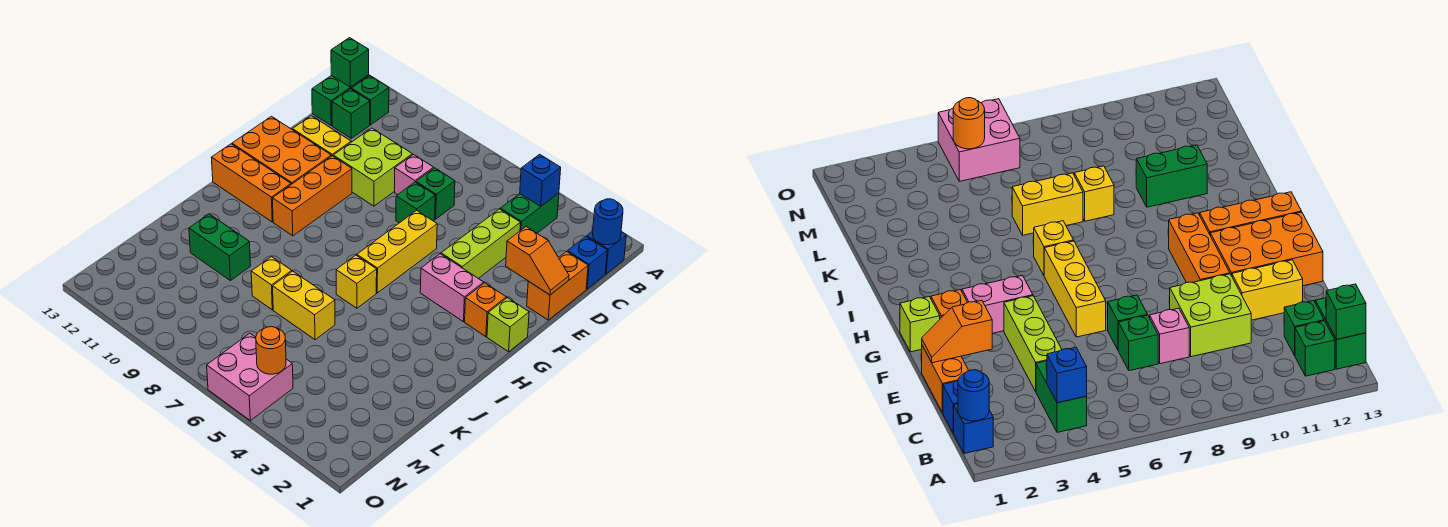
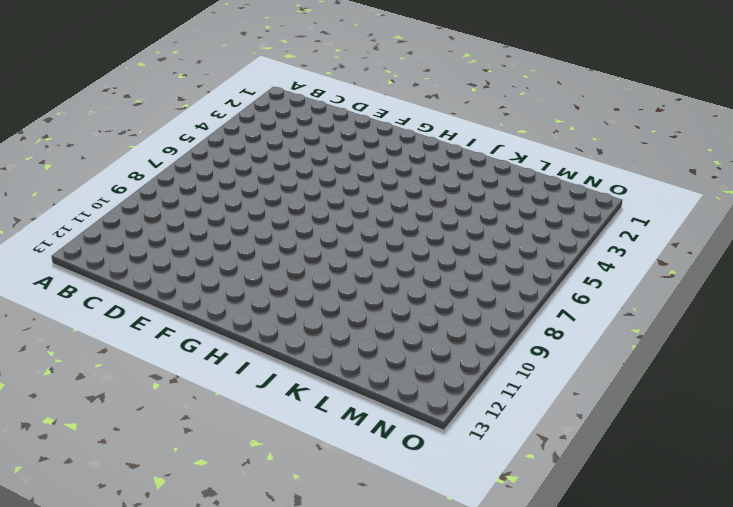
none -> blue brick B1 level 1
none -> green brick B4:C4 level 1
none -> green brick B12 level 1
none -> green brick B13:C13 level 1

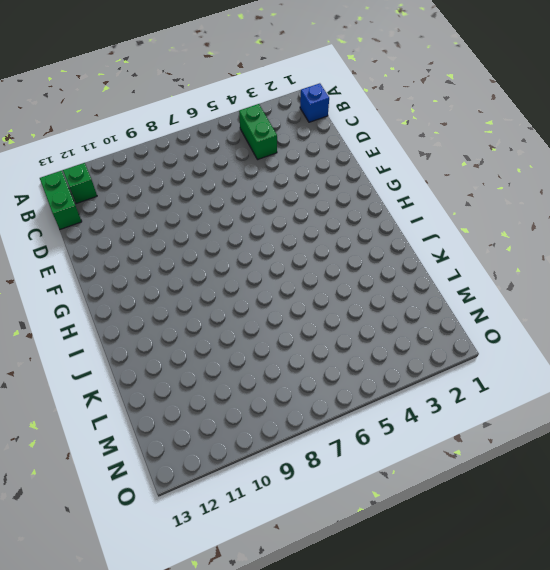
none -> blue brick C1 level 1
none -> green brick C12 level 1
none -> orange brick D1:E1 level 1
none -> lime brick D4:F4 level 1

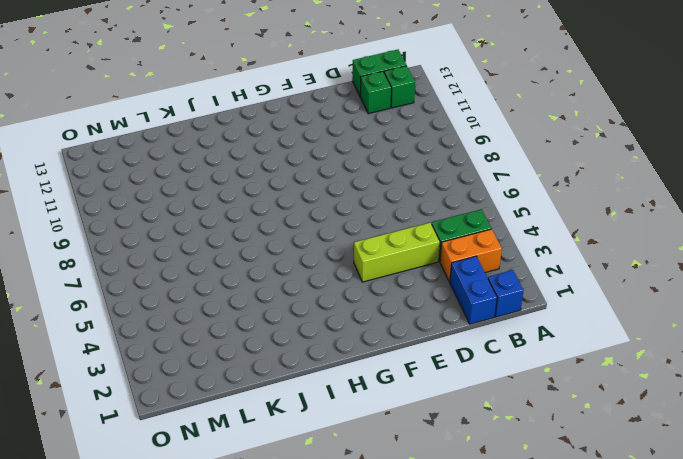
orange brick B3:C3 level 1 -> orange brick D1:E1 level 1
blue brick C1:C2 level 1 -> blue brick C1 level 1
none -> green brick D7 level 1
none -> pink brick D8 level 1
none -> lime brick D9:E10 level 1
none -> green brick E7 level 1

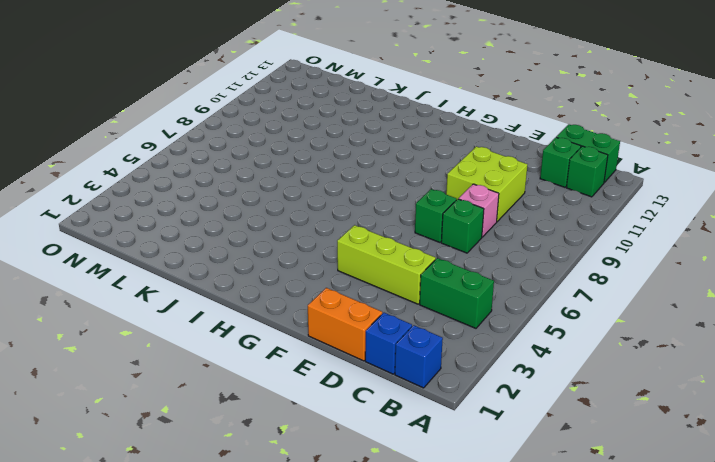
none -> yellow brick E11:E12 level 1
none -> yellow brick F6:H6 level 1
none -> orange brick F10:H10 level 1
none -> orange brick F11:G13 level 1

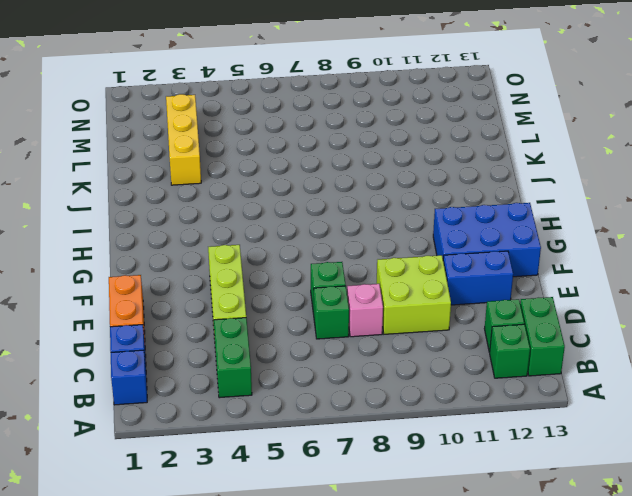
blue brick E11:E12 level 1 -> yellow brick E11:E12 level 1
blue brick F11:G13 level 1 -> orange brick F11:G13 level 1
yellow brick K3:M3 level 1 -> yellow brick F6:H6 level 1
none -> orange brick F10:H10 level 1
none -> lime brick G1 level 1
none -> orange brick G2 level 1
none -> pink brick G3:G4 level 1

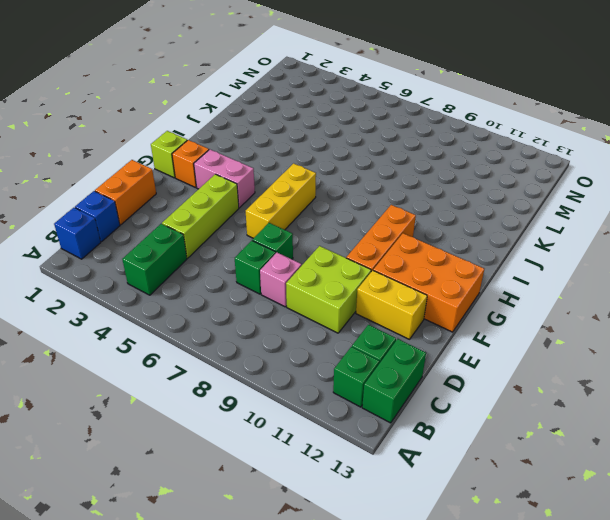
none -> orange brick H11:H13 level 1
none -> yellow brick I6 level 1
none -> yellow brick K6:K7 level 1
none -> yellow brick K8 level 1

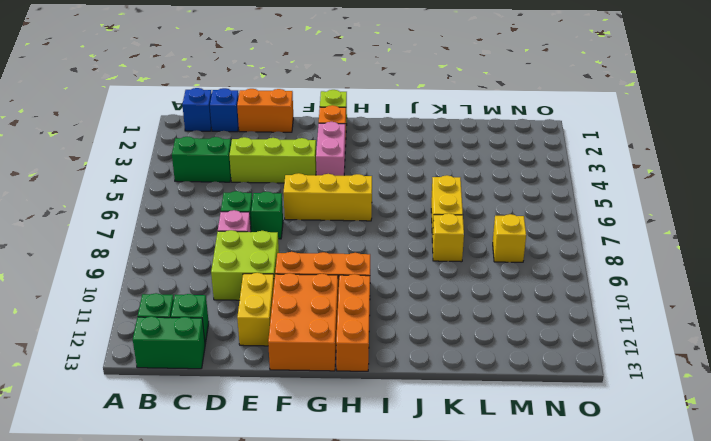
yellow brick M8 level 1 -> yellow brick I6 level 1
none -> green brick K10:K11 level 1
none -> pink brick N5:O6 level 1
none -> blue round brick B1 level 2
none -> blue brick B4 level 2

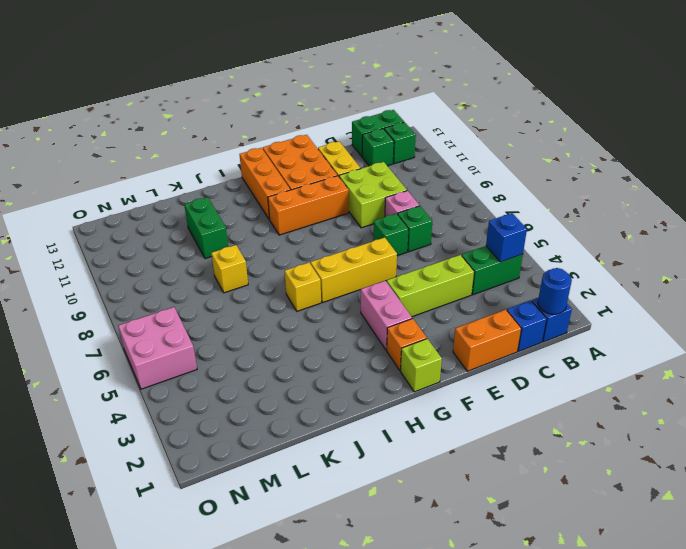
none -> yellow brick K6:K7 level 1
none -> green brick B13 level 2
none -> orange slope E1:E2 level 2 top 2
none -> orange round brick N5 level 2

